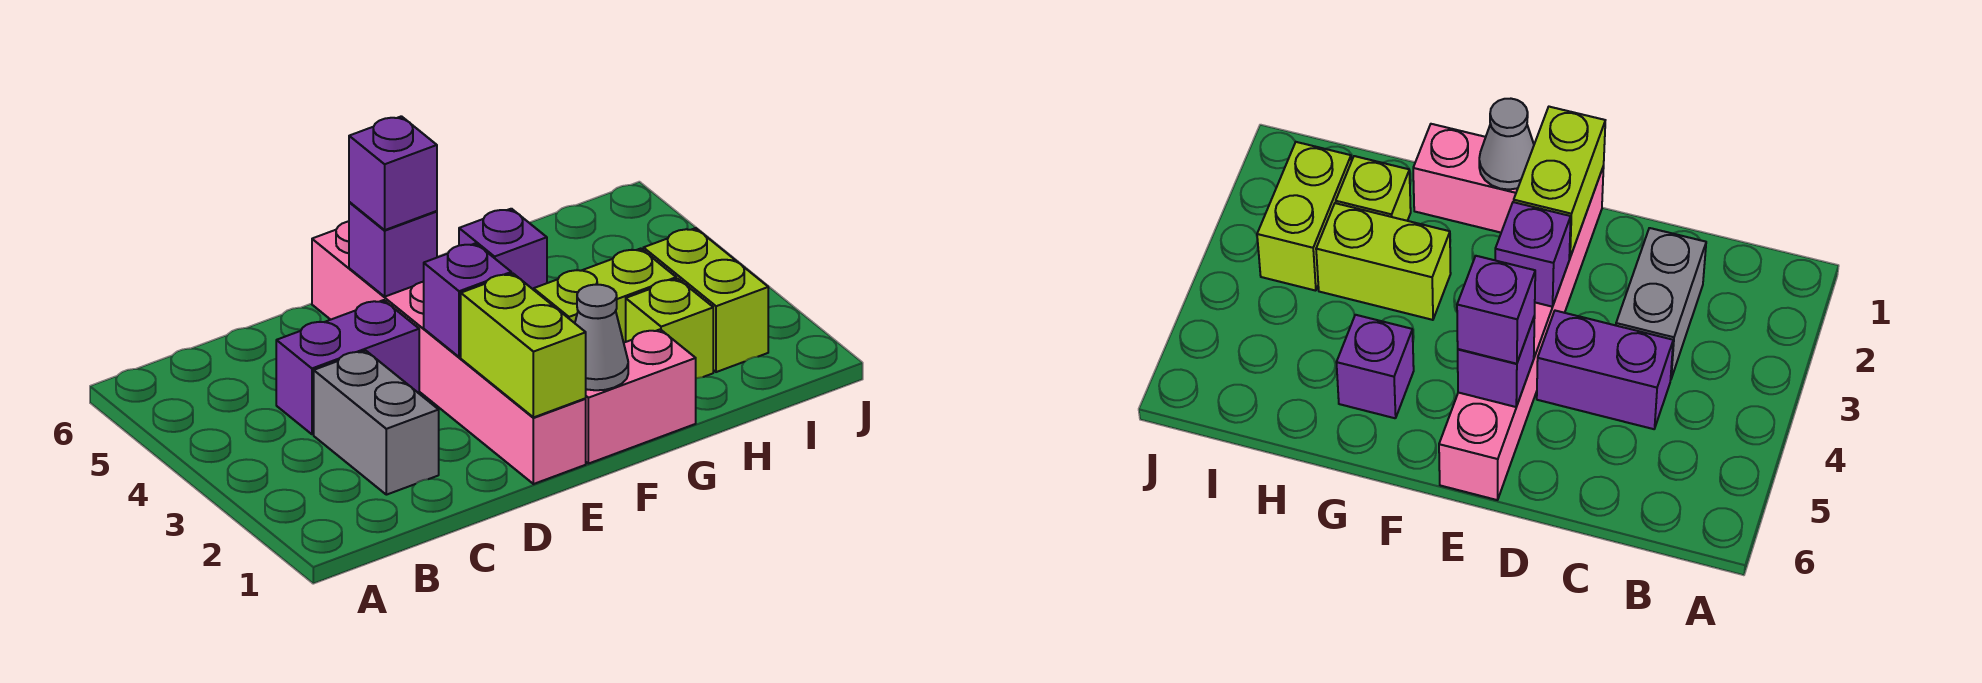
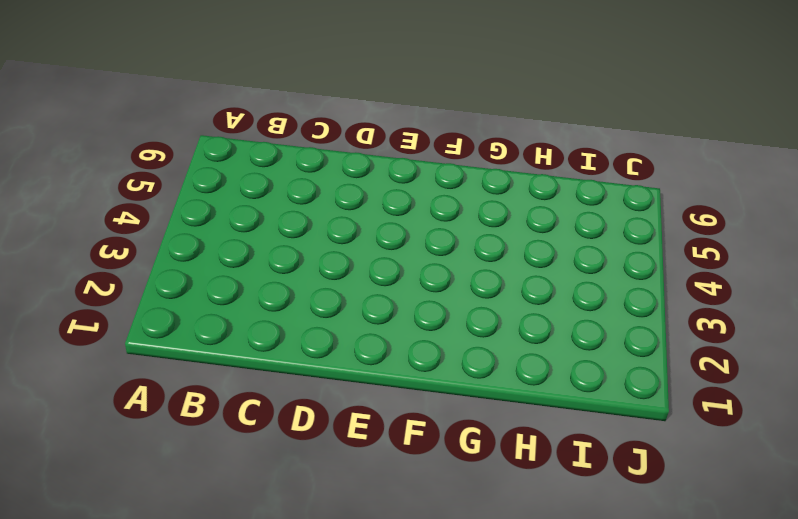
none -> grey brick C2:C3 level 1
none -> purple brick C4:D4 level 1
none -> pink brick E1:E6 level 1

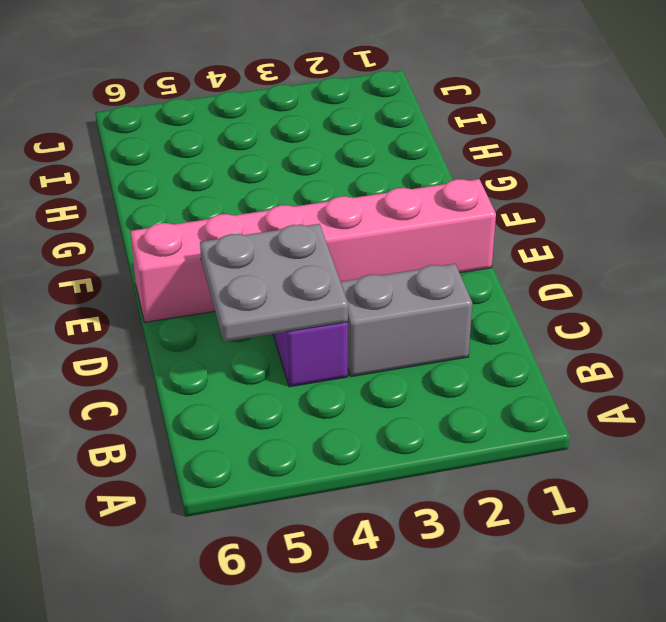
grey plate C4:D5 level 2 -> none
none -> pink brick F1:G1 level 1
none -> lime brick G3:H3 level 1
none -> purple brick G5 level 1

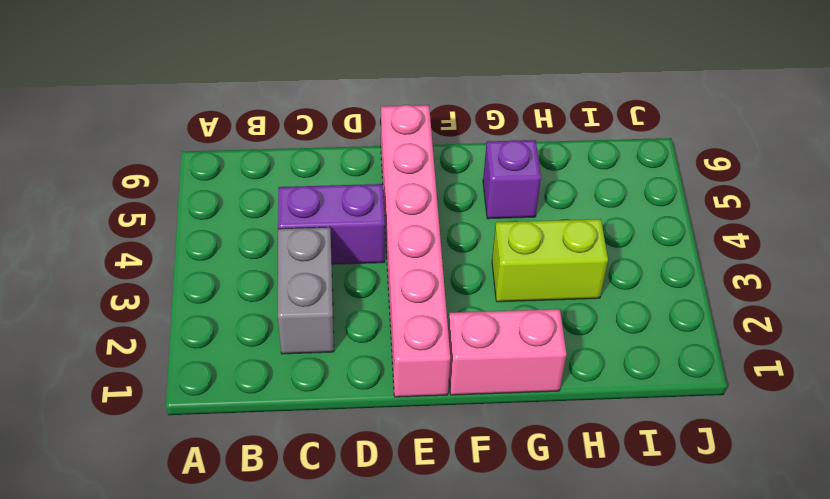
none -> lime brick H2 level 1
none -> lime brick I2:I3 level 1
none -> lime brick E1:E2 level 2

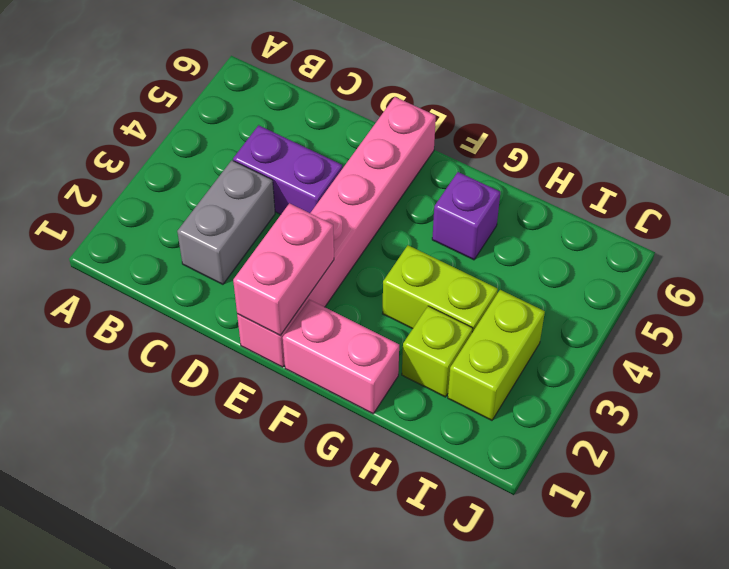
pink brick E1:E2 level 2 -> lime brick E1:E2 level 2
none -> purple brick E3 level 2
none -> purple brick E5 level 2
none -> grey cone F1 level 2

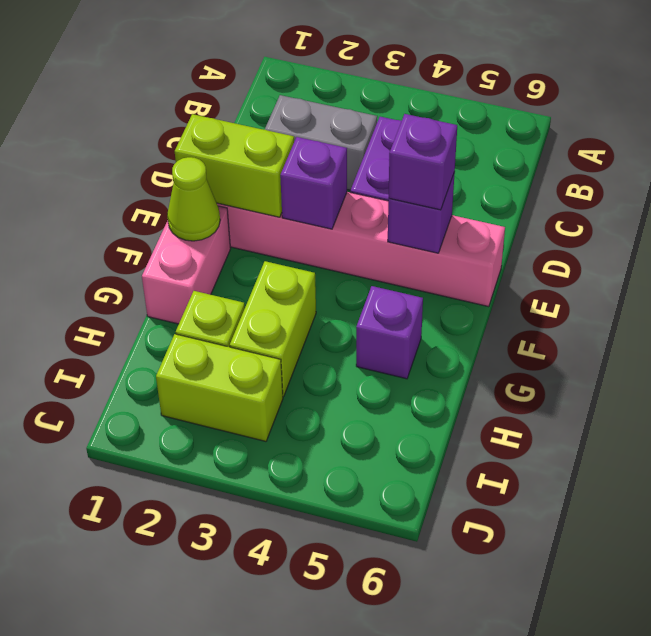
lime cone F1 level 2 -> grey cone F1 level 2

